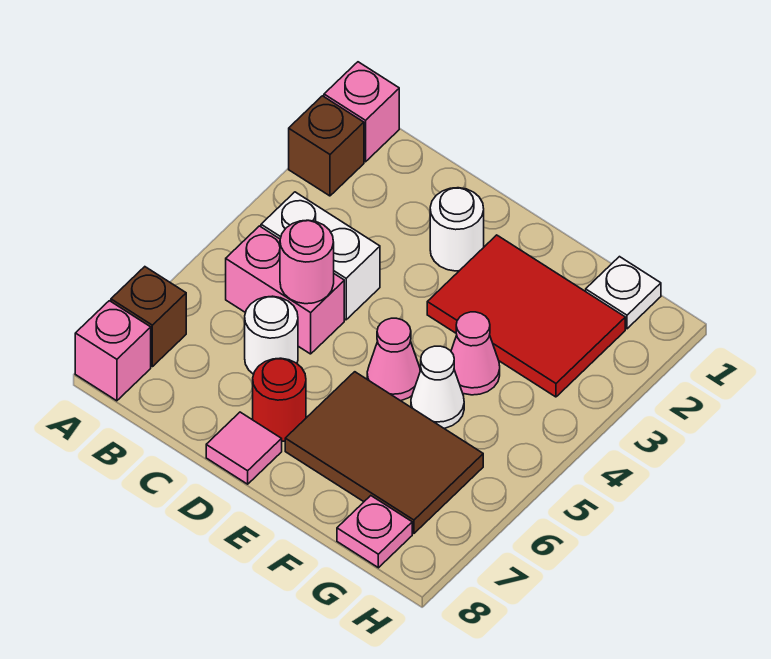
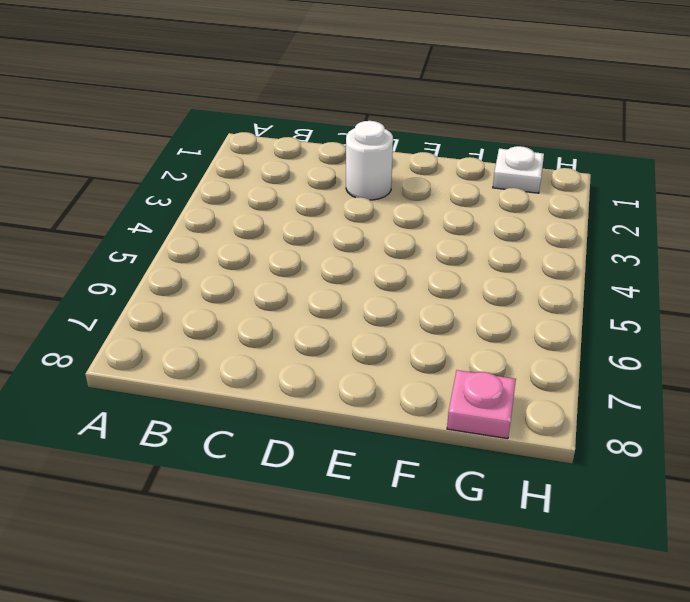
none -> pink brick A1 level 1
none -> brown brick A2 level 1
none -> brown brick A7 level 1

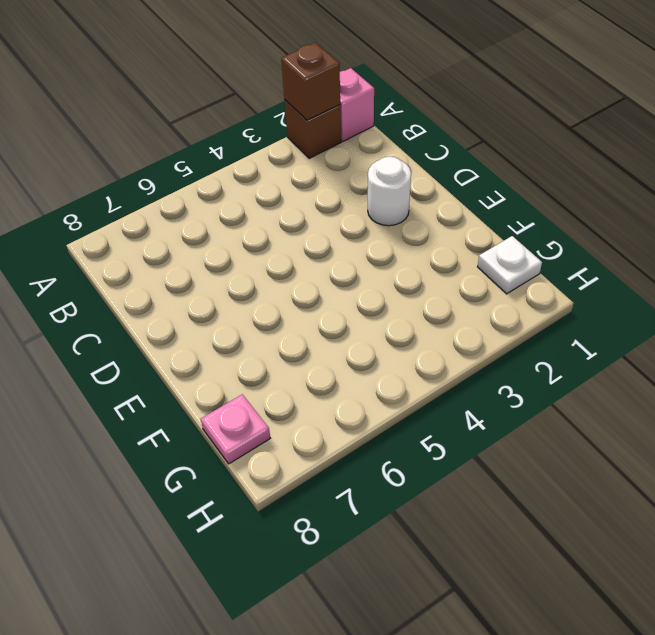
brown brick A2 level 2 -> brown brick A7 level 1
none -> pink brick A8 level 1
none -> white brick B4:C4 level 1
none -> pink brick B5:C5 level 1

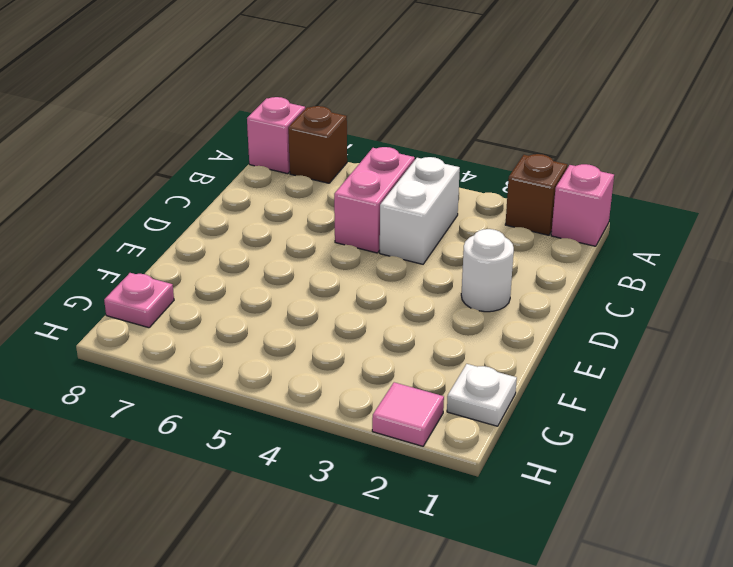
pink tile H2 level 1 -> pink tile D8 level 1
none -> white round brick C6 level 1
none -> red round brick D7 level 1
none -> red tile E2:G3 level 1

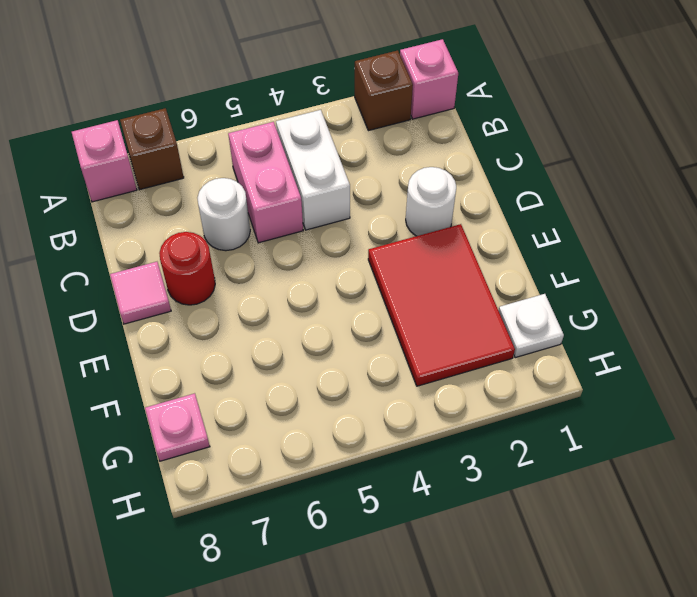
none -> pink cone E5 level 1
none -> brown tile E6:G7 level 1
none -> pink cone F4 level 1

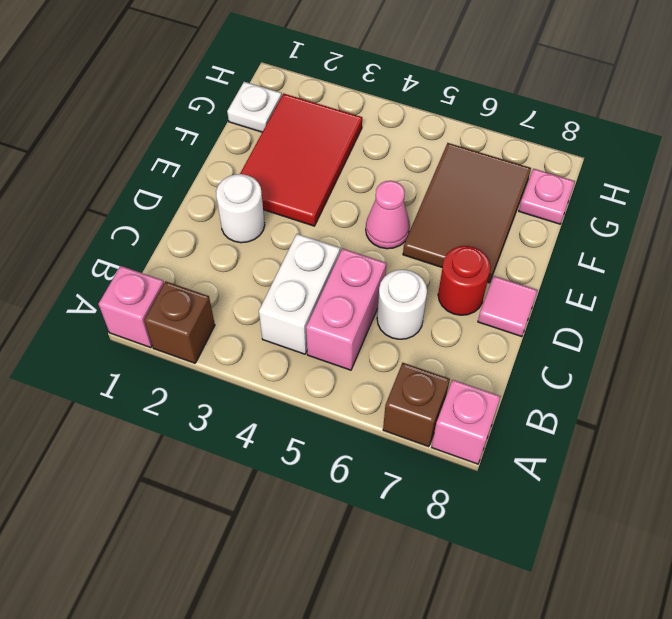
none -> pink cone F4 level 1
none -> white cone F5 level 1
none -> pink round brick C5 level 2

